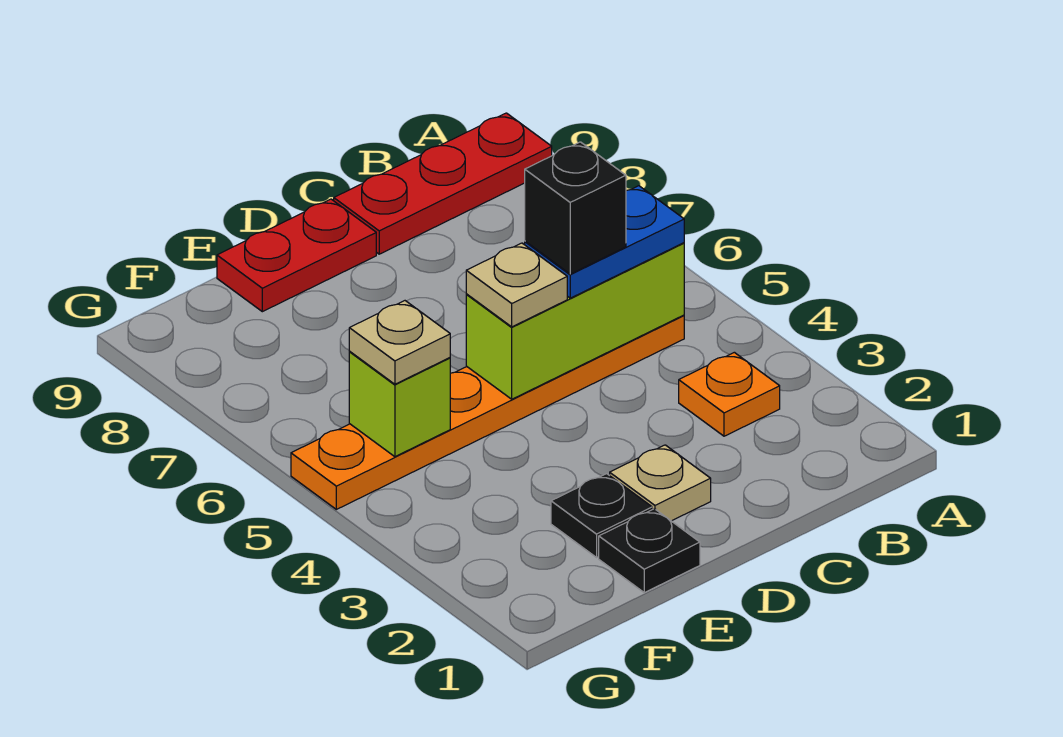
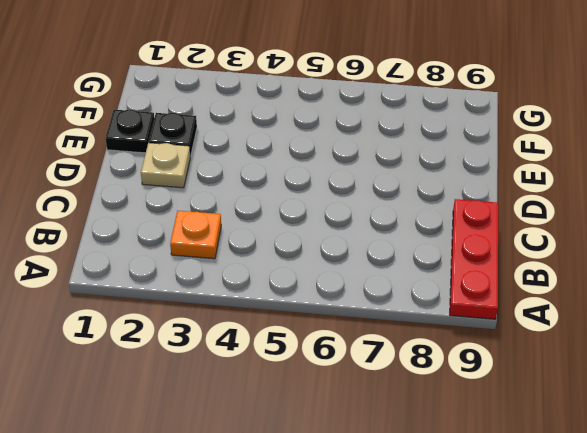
none -> orange plate B5:G5 level 1
none -> red plate D9:E9 level 1
none -> lime brick B5:D5 level 2

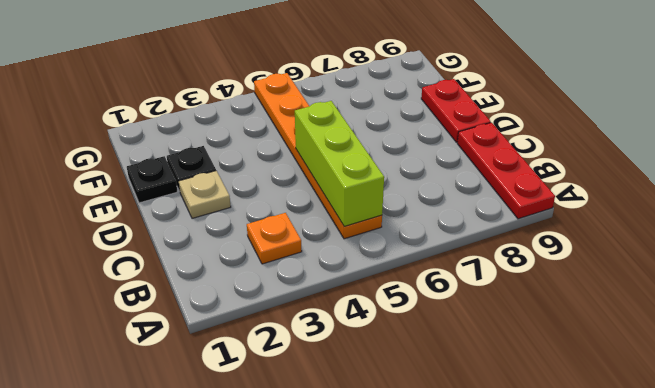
none -> lime brick F5 level 2
none -> blue plate B5:C5 level 3
none -> tan plate D5 level 3

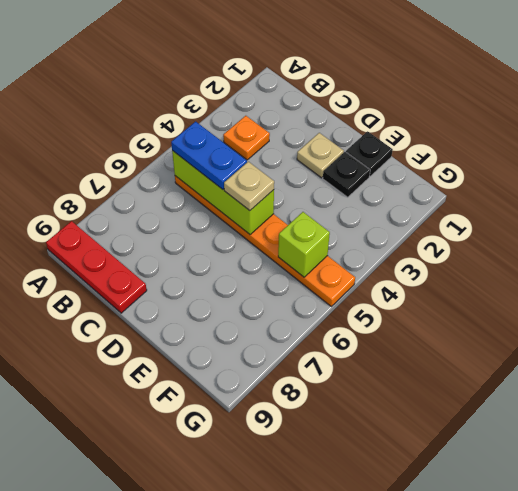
none -> red plate D9:E9 level 1
none -> tan plate F5 level 3
none -> black brick C5 level 4

